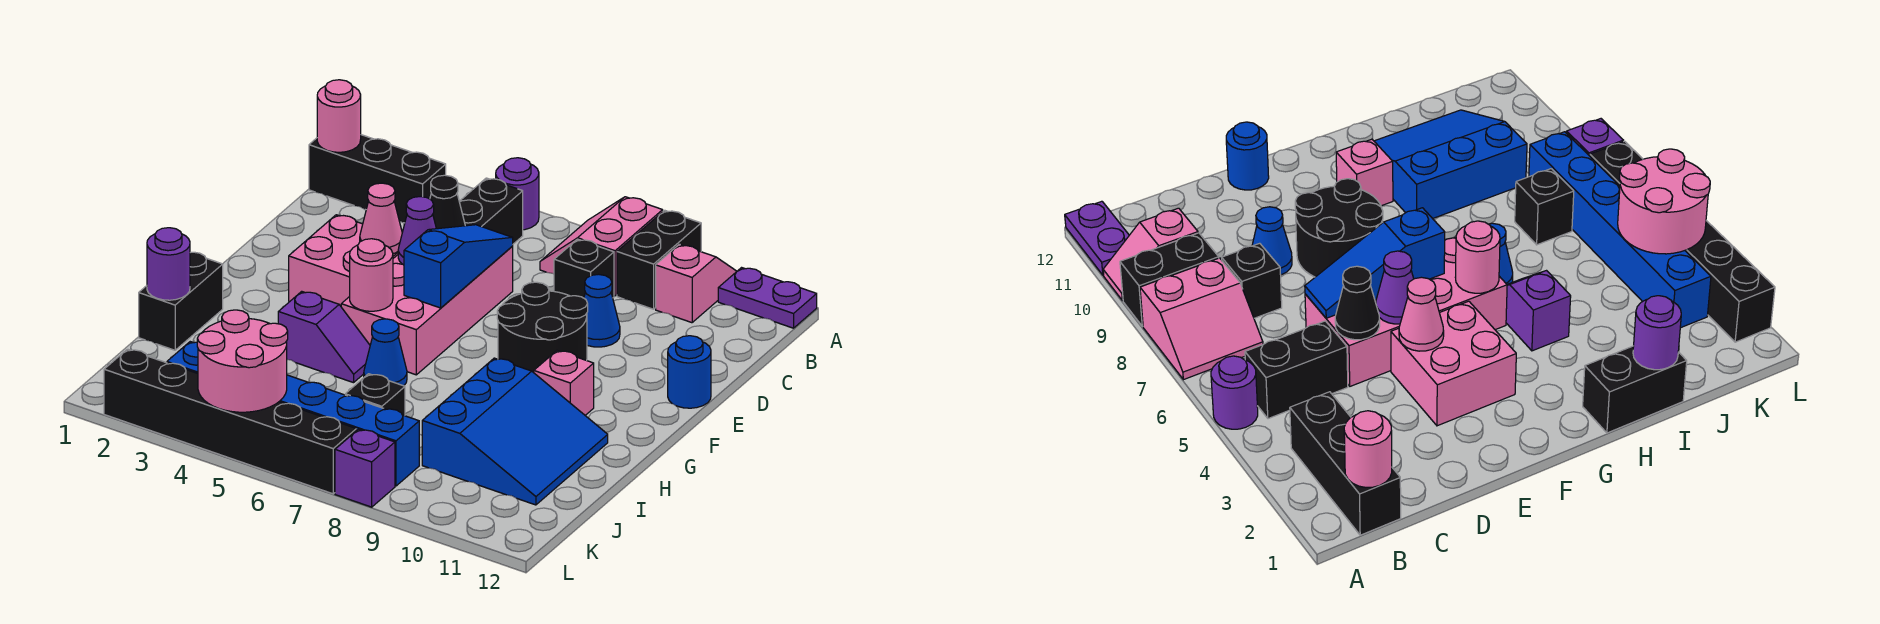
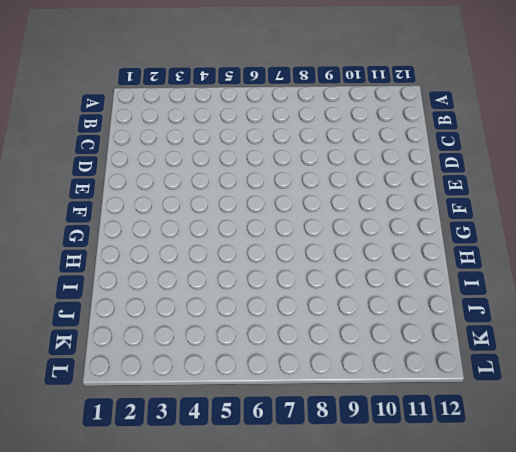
none -> purple round brick A5 level 1
none -> pink slope A7:B8 level 1 top 8
none -> black brick A9:B9 level 1
none -> pink slope A10:B10 level 1 top B

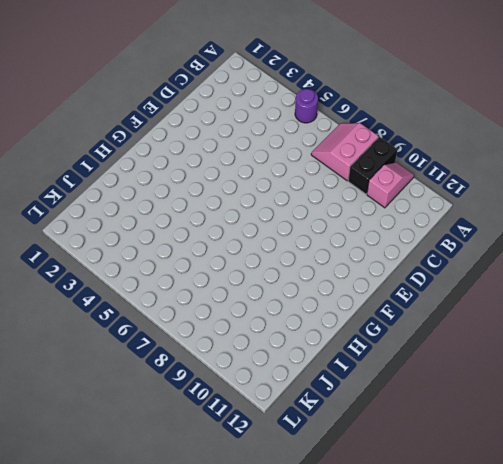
none -> purple plate A11:A12 level 1
none -> black brick B1:B3 level 1
none -> black brick B5:C5 level 1
none -> black brick C8 level 1

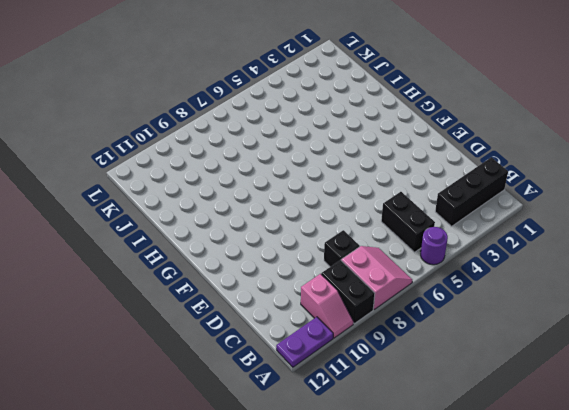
none -> pink brick D5:G6 level 1
none -> blue cone D9 level 1
none -> pink brick E3:F4 level 1
none -> black round brick E8:F9 level 1

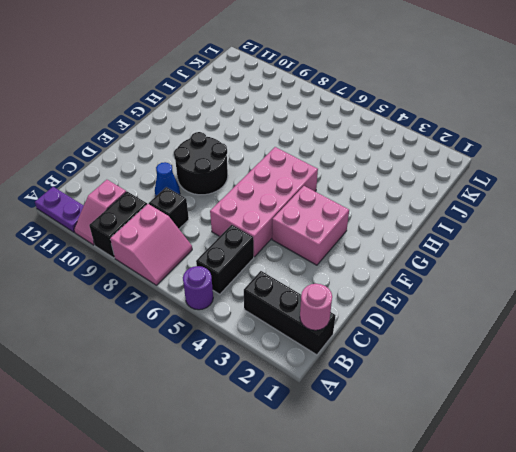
none -> blue round brick E12 level 1
none -> pink brick G10 level 1
none -> black brick H1:I1 level 1
none -> purple slope H4:H5 level 1 top 4

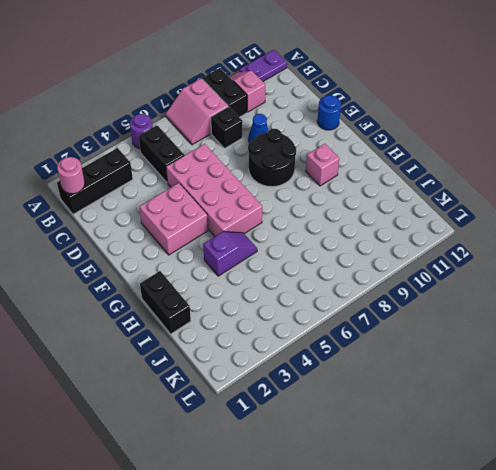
none -> blue cone H6 level 1
none -> blue slope H9:J11 level 1 top 9
none -> black brick J7 level 1
none -> blue brick K3:K8 level 1

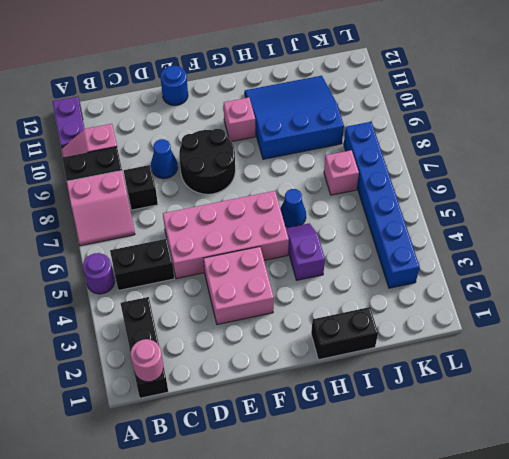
pink brick J7 level 1 -> black brick J7 level 1
none -> black brick L2:L7 level 1
none -> purple brick L8 level 1
none -> black cone D5 level 2
none -> blue slope D6:F6 level 2 top F

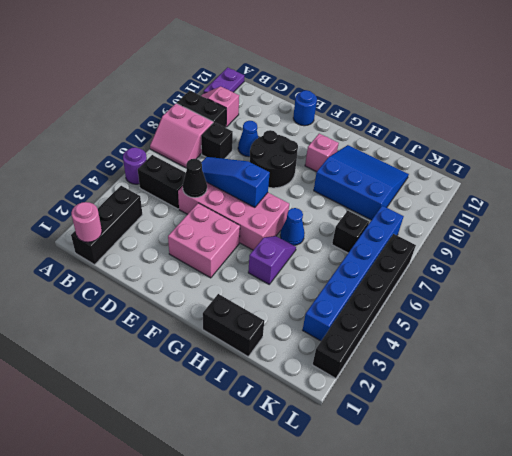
none -> purple brick L8 level 1
none -> pink cone E4 level 2
none -> purple cone E5 level 2
none -> pink round brick G5 level 2

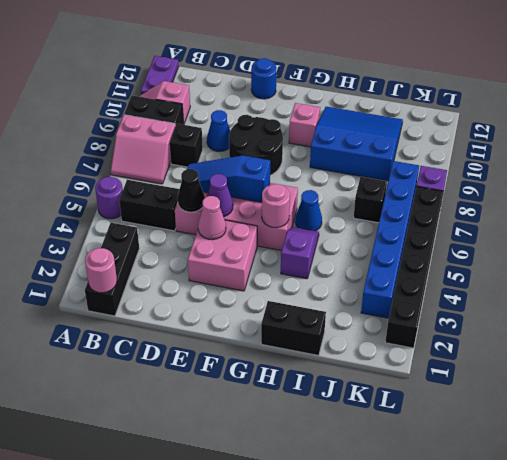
none -> purple round brick I1 level 2
none -> pink round brick K4:L5 level 2

